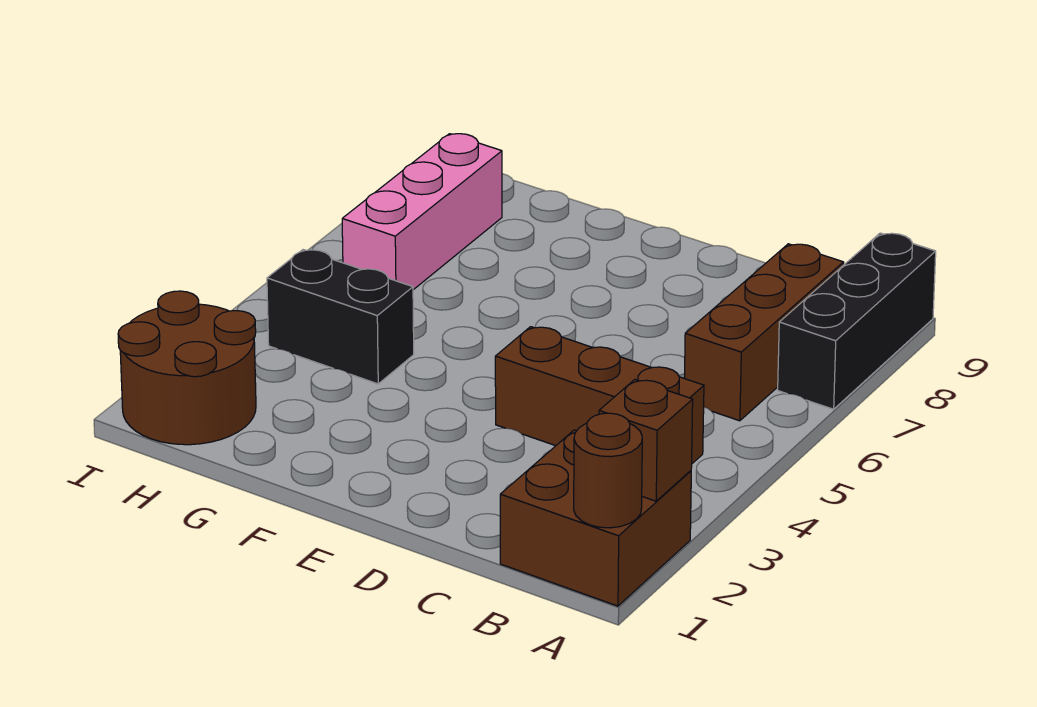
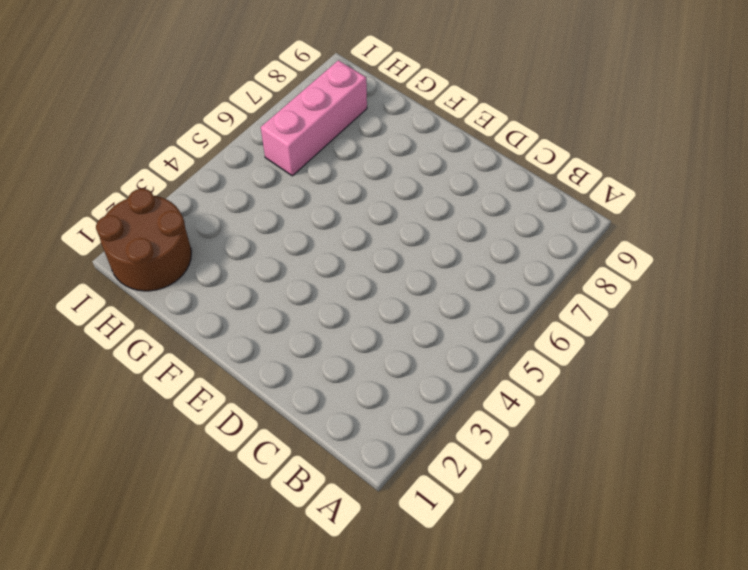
none -> brown brick A1:B2 level 1
none -> black brick A7:A9 level 1

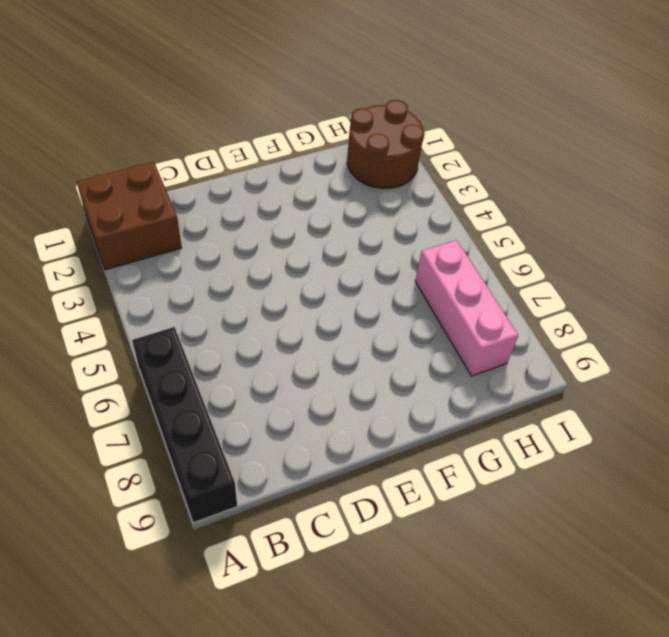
black brick A6:A9 level 1 -> black brick A7:A9 level 1
none -> brown brick B4:D4 level 1
none -> brown brick B6:B8 level 1

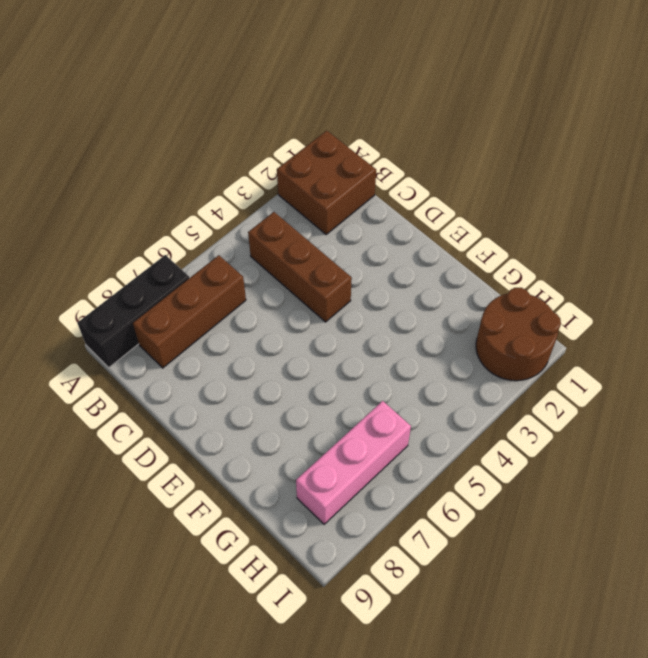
none -> black brick G4:H4 level 1
none -> brown round brick A1 level 2

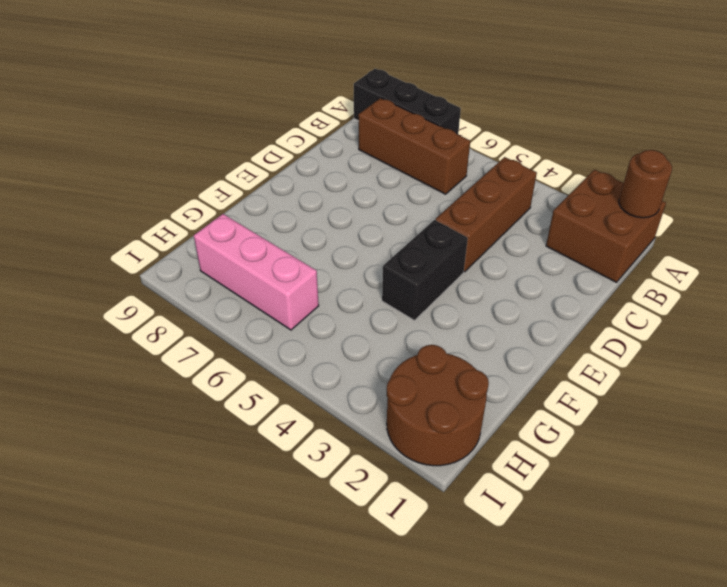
black brick E4:F4 level 1 -> black brick G4:H4 level 1
none -> brown brick A2 level 2

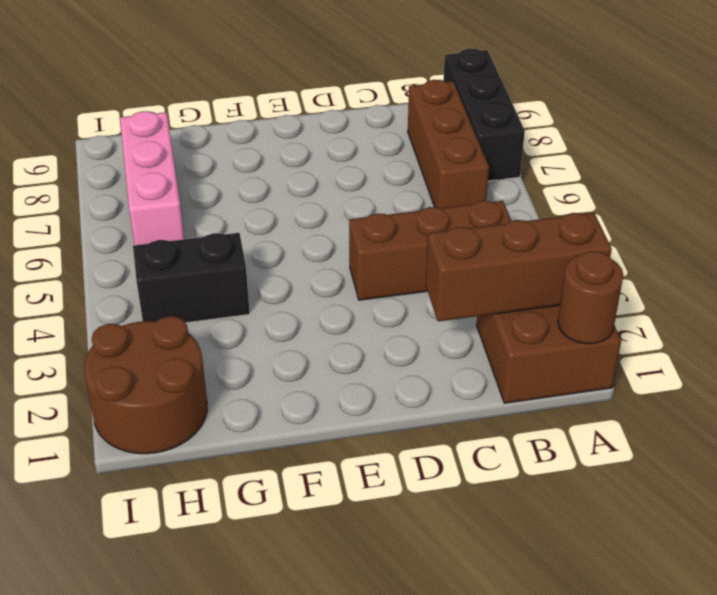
brown brick A2:C2 level 2 -> brown brick A2 level 2

